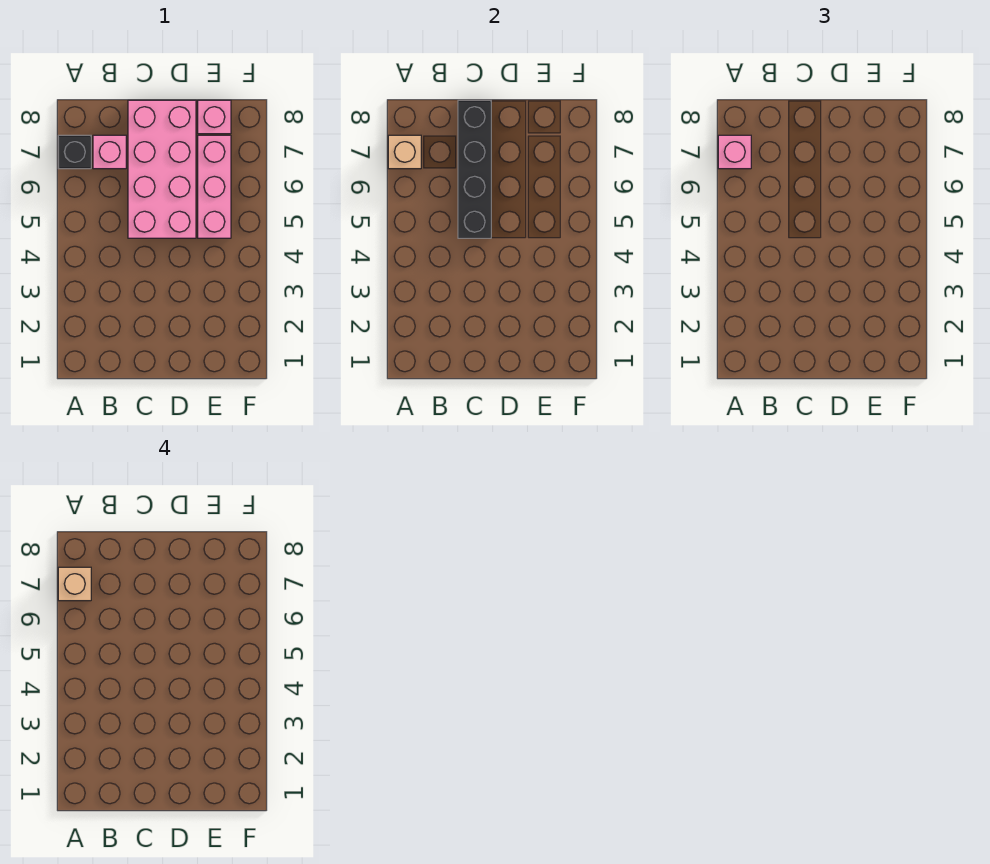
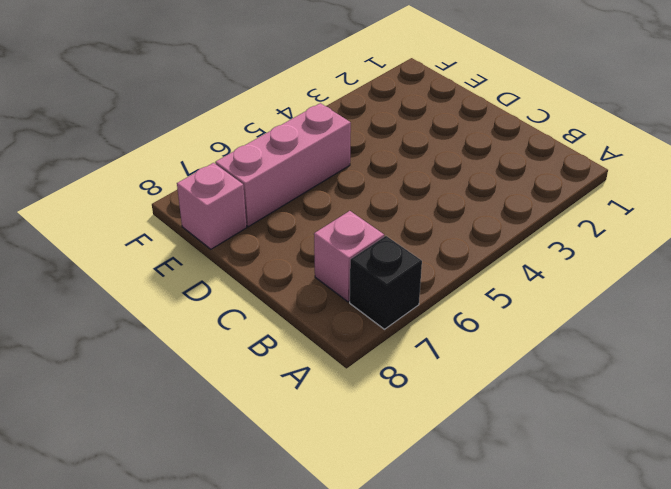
none -> pink brick C5:D8 level 1
none -> tan brick A7 level 2

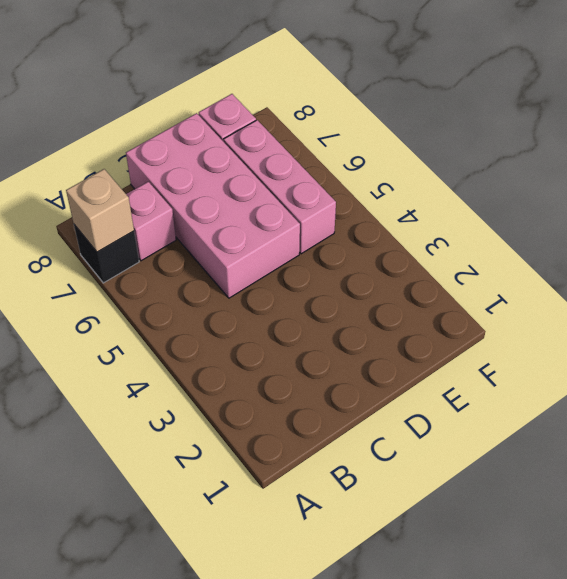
none -> black brick C5:C8 level 2
none -> pink brick A7 level 3

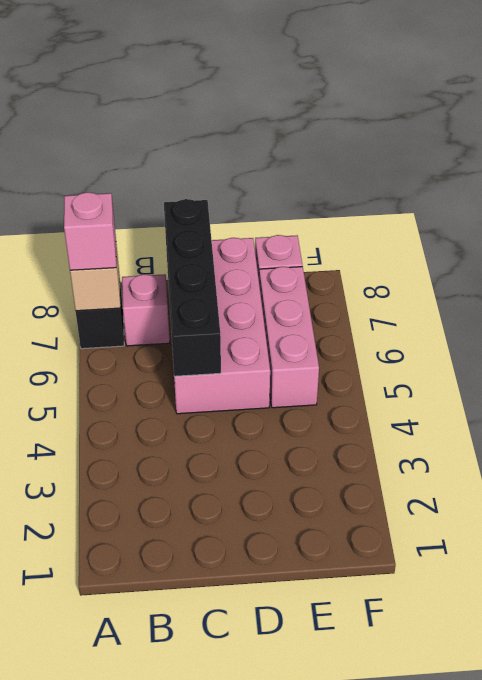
none -> tan brick A7 level 4

